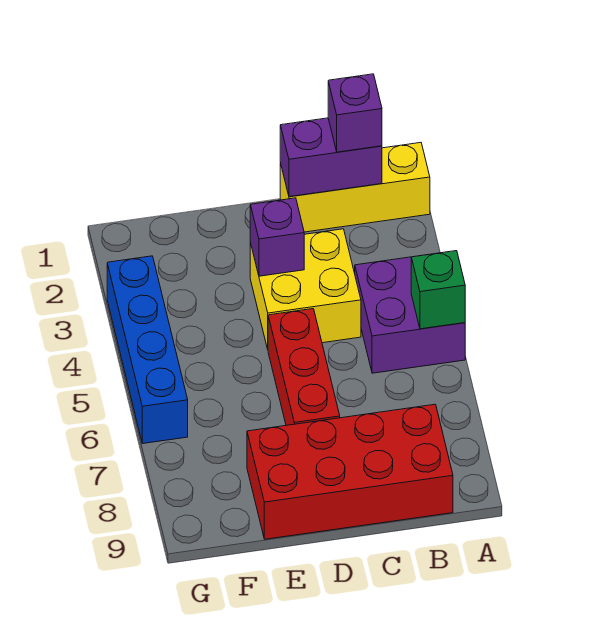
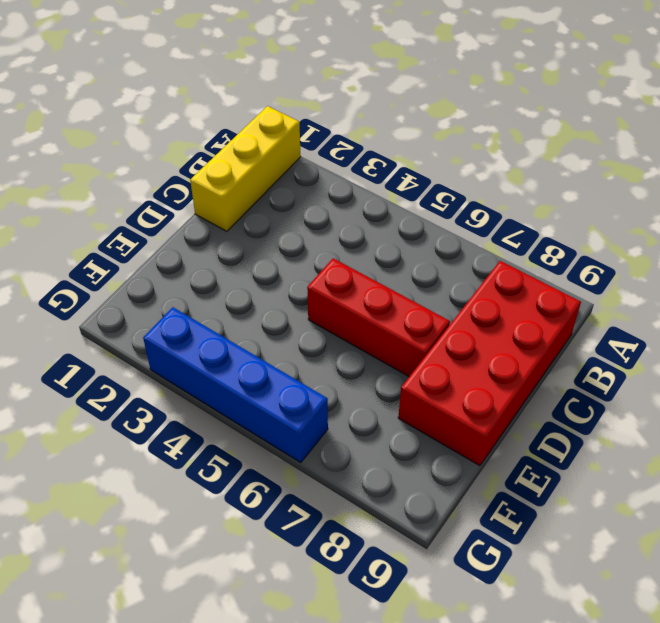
none -> purple brick A4:B5 level 1
none -> yellow brick C3:D4 level 1

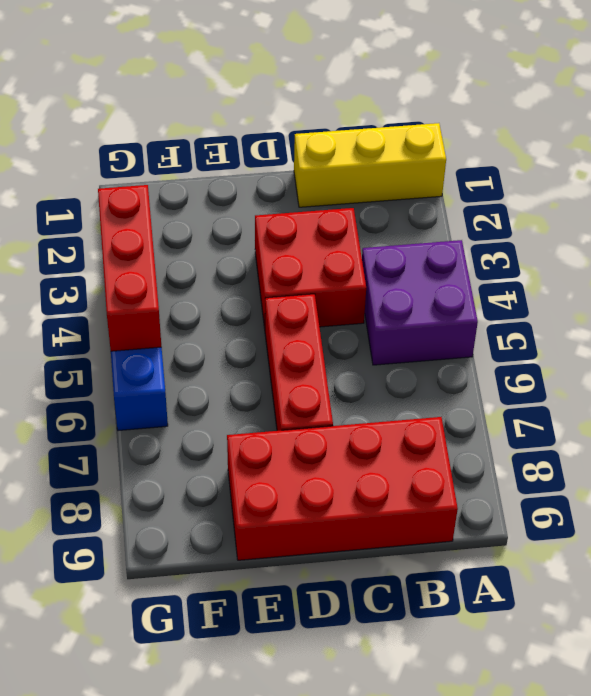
red brick C3:D4 level 1 -> yellow brick C3:D4 level 1
red brick G3:G5 level 2 -> none
none -> green brick A5 level 2
none -> purple brick B1:C1 level 2

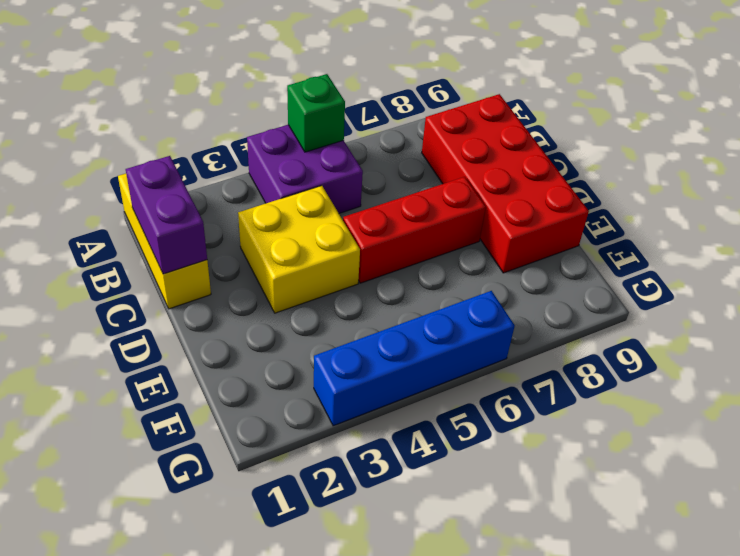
none -> purple brick D3 level 2
none -> purple brick B1 level 3

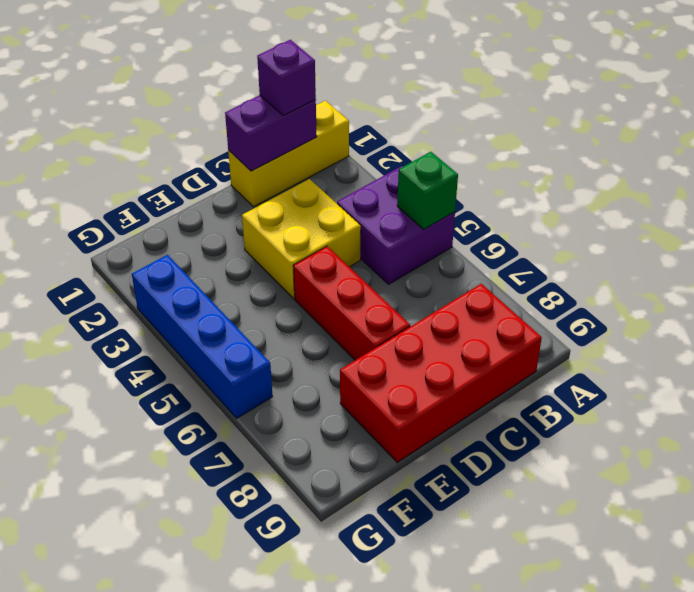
none -> purple brick D3 level 2

